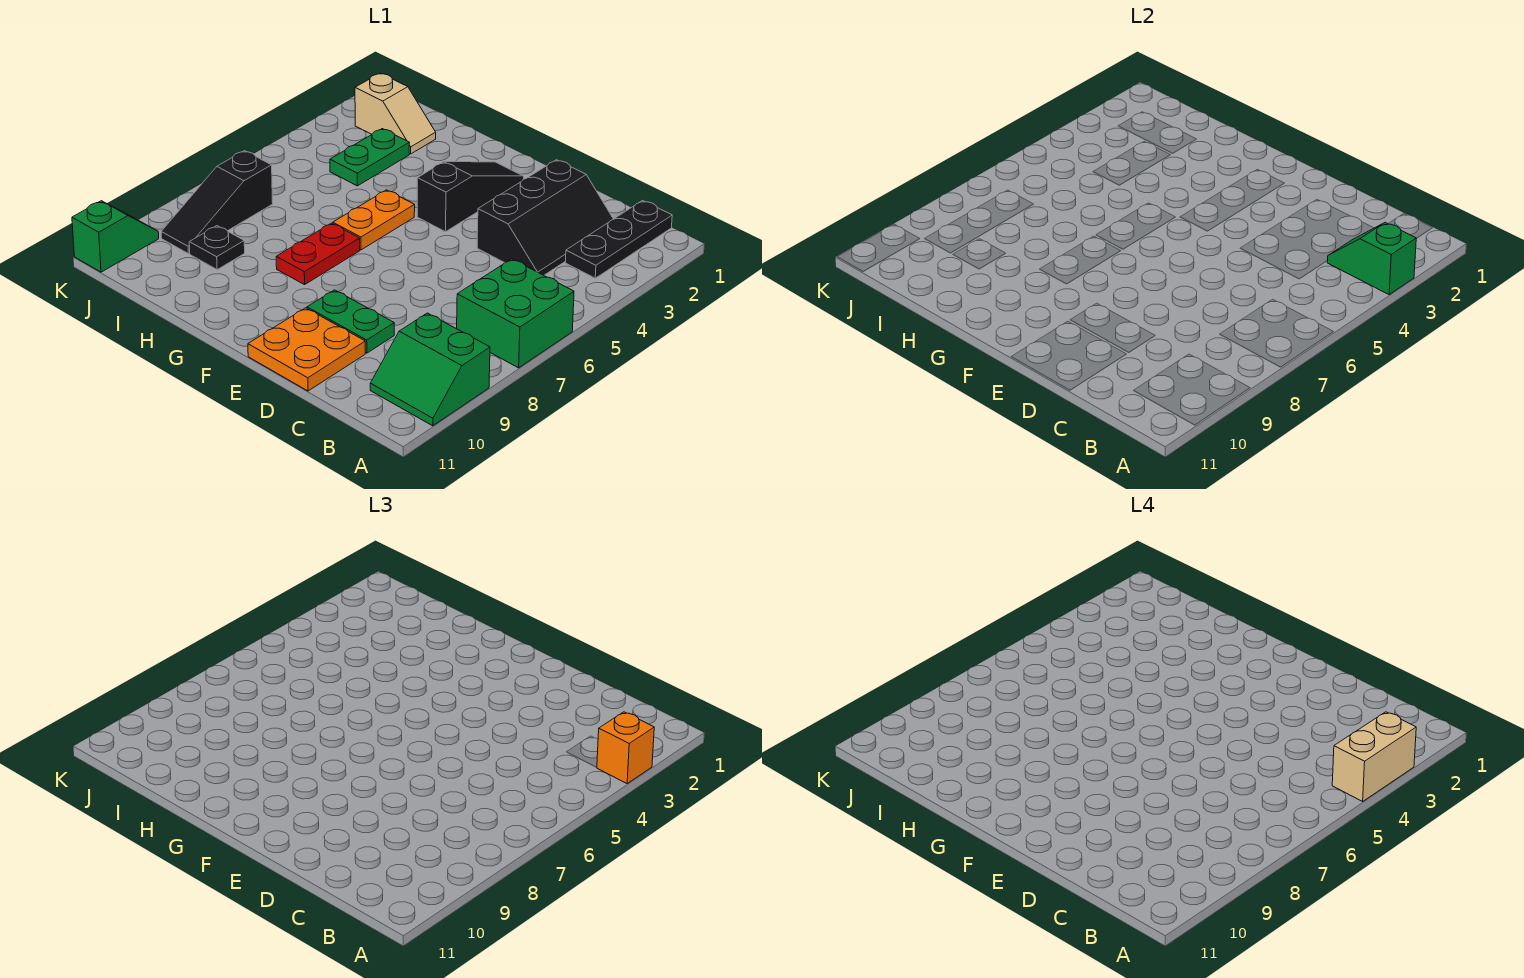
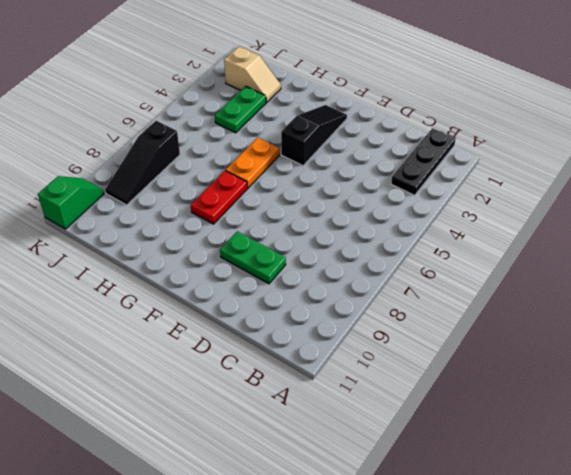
none -> green brick A6:B7 level 1
none -> green slope A9:B10 level 1 top 9
none -> black slope C2:D4 level 1 top D

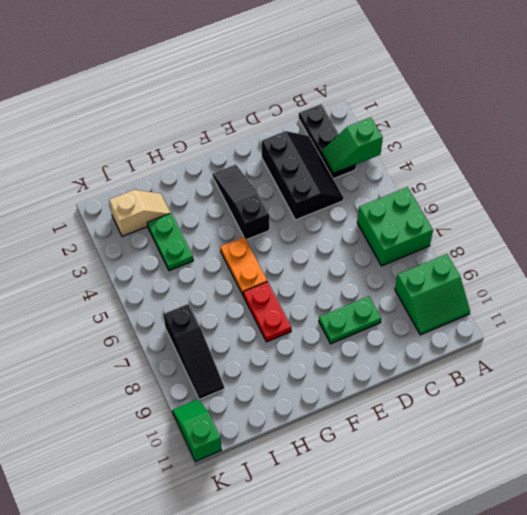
none -> orange plate D10:E11 level 1
none -> black plate I9 level 1
none -> orange brick A3 level 3

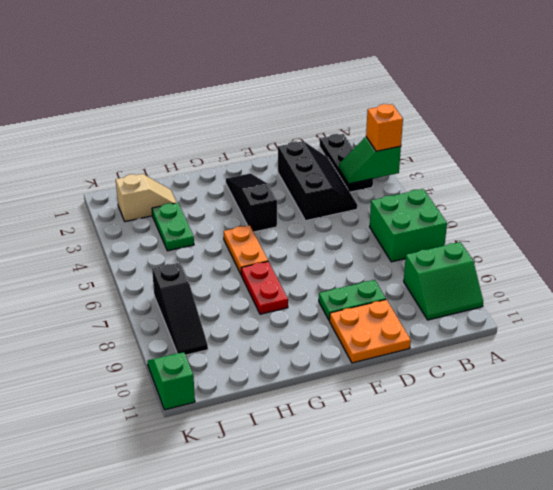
none -> black plate I9 level 1
none -> tan brick A3:A4 level 4

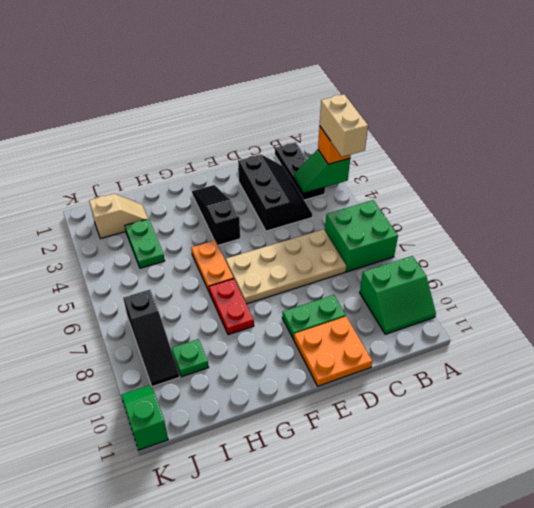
tan plate C6:F7 level 1 -> none
green plate I9 level 1 -> black plate I9 level 1

